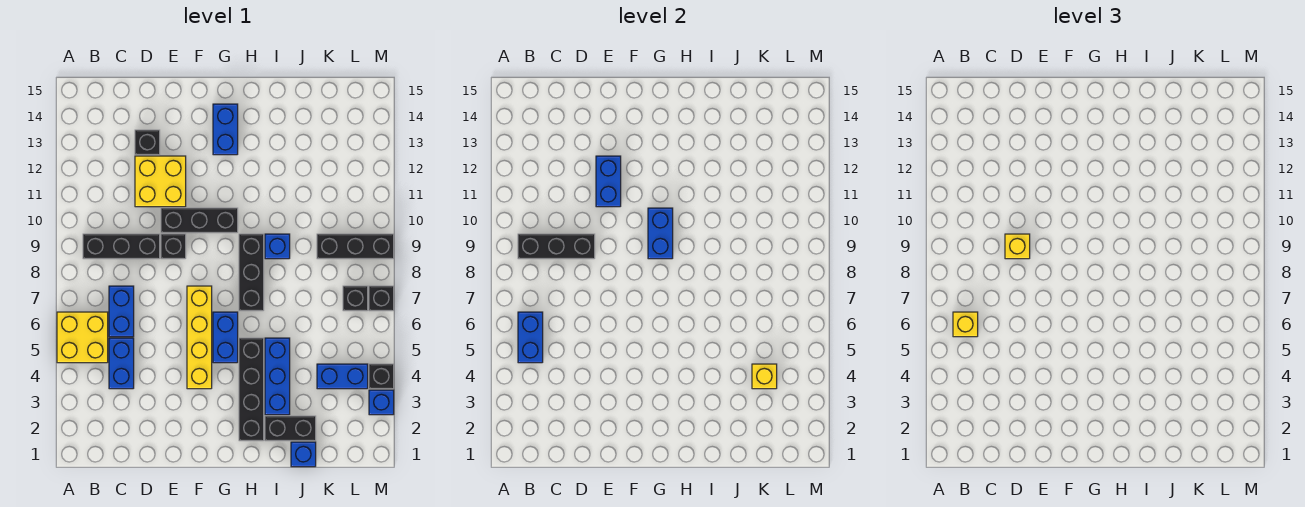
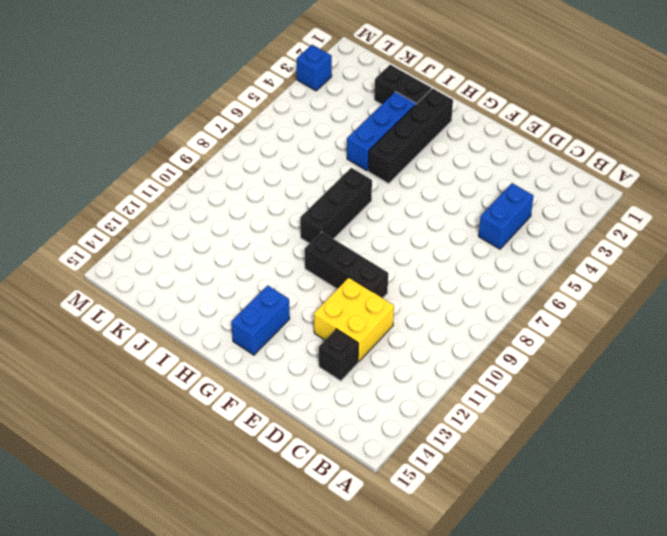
none -> yellow brick A5:B6 level 1
none -> black brick B9:D9 level 1
none -> blue brick C6:C7 level 1
none -> black brick E9 level 1

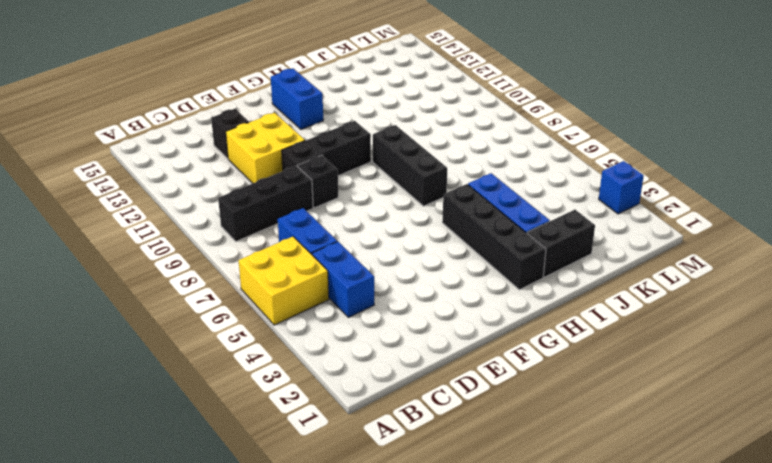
none -> yellow brick F4:F7 level 1
none -> blue brick G5:G6 level 1
none -> blue brick I9 level 1
none -> blue brick J1 level 1

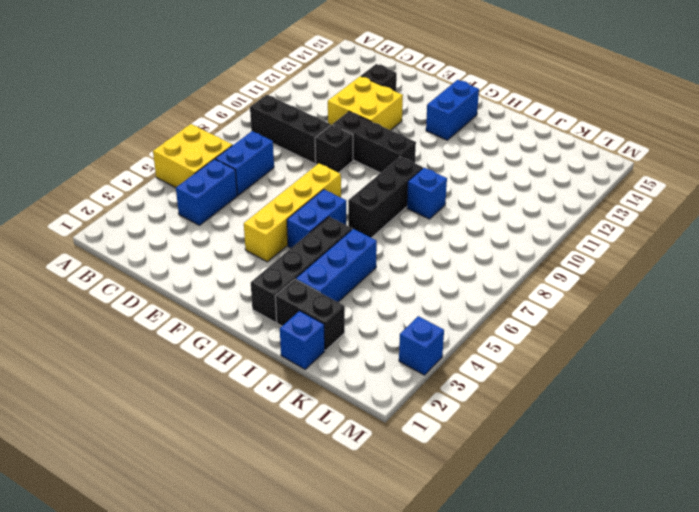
none -> blue brick K4:L4 level 1
none -> black brick K9:M9 level 1
none -> black brick L7 level 1
none -> black brick M4 level 1

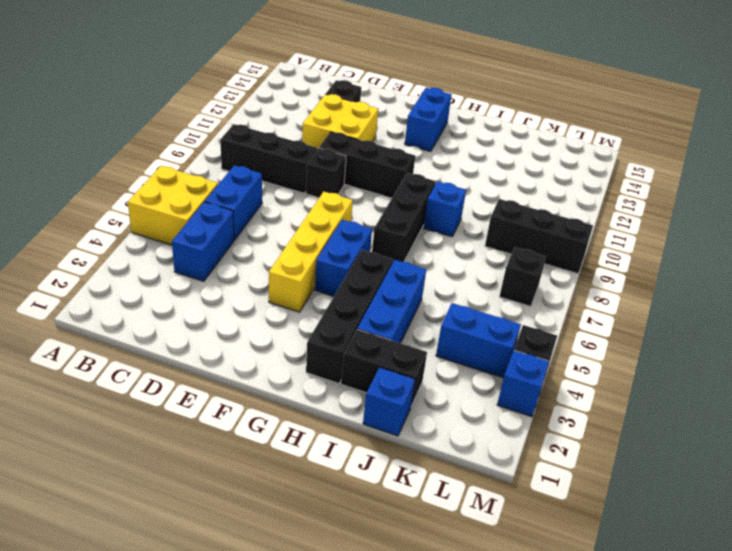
none -> black brick M7 level 1
none -> blue brick B5:B6 level 2
none -> black brick B9:D9 level 2
none -> blue brick E11:E12 level 2

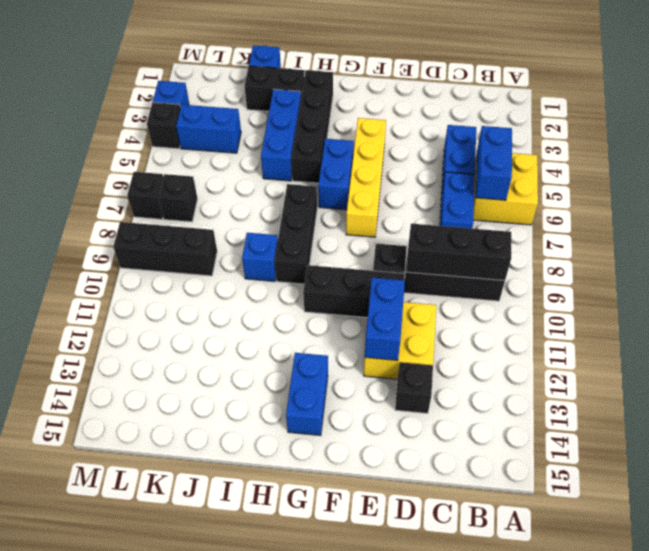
none -> blue brick G9:G10 level 2
none -> yellow brick K4 level 2
none -> yellow brick B6 level 3
none -> yellow brick D9 level 3

